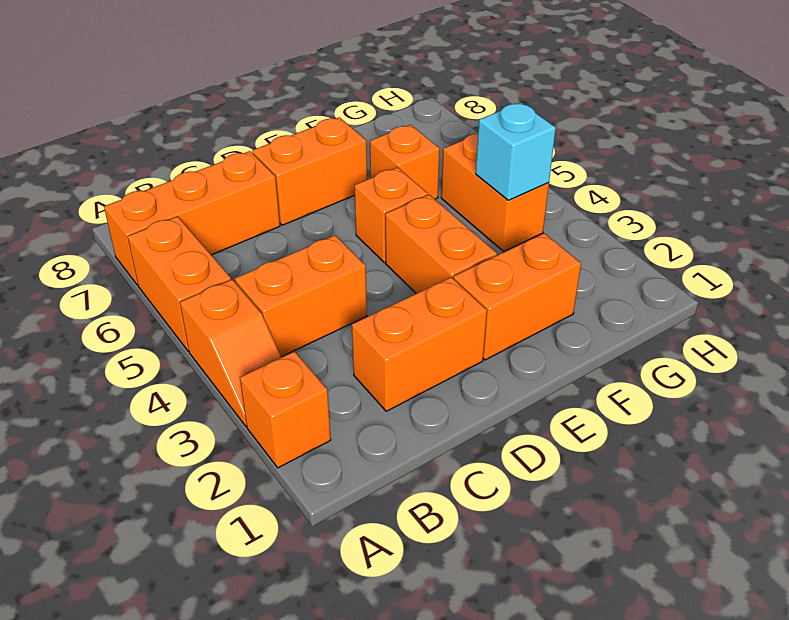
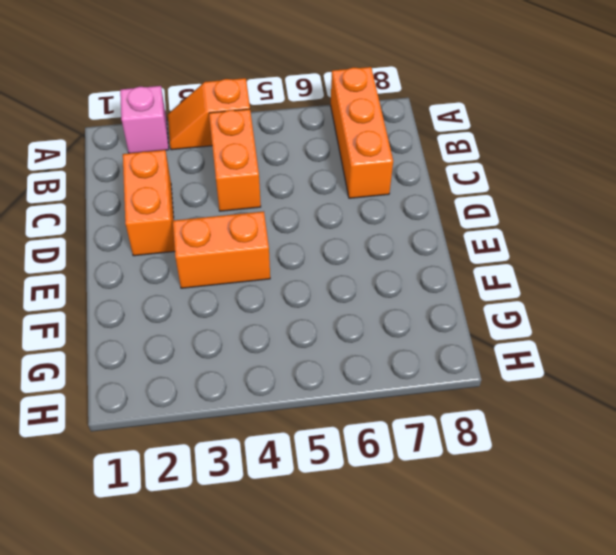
pink brick A2 level 1 -> orange brick A2 level 1
none -> orange brick A5:A6 level 1
none -> orange brick D7:E7 level 1
none -> orange brick E2:F2 level 1

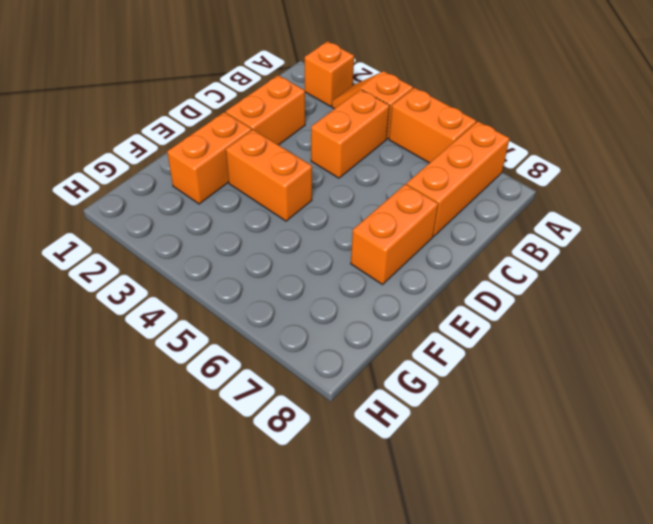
none -> orange brick E5 level 1
none -> orange brick F6 level 1
none -> orange brick G4:G5 level 1

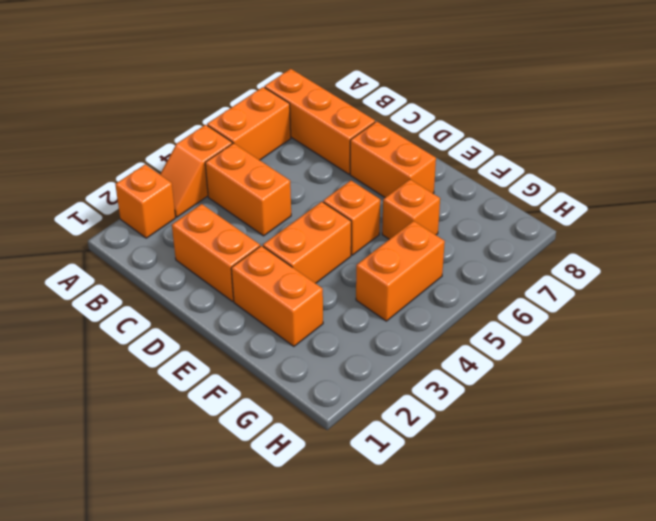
none -> cyan brick G4 level 2

